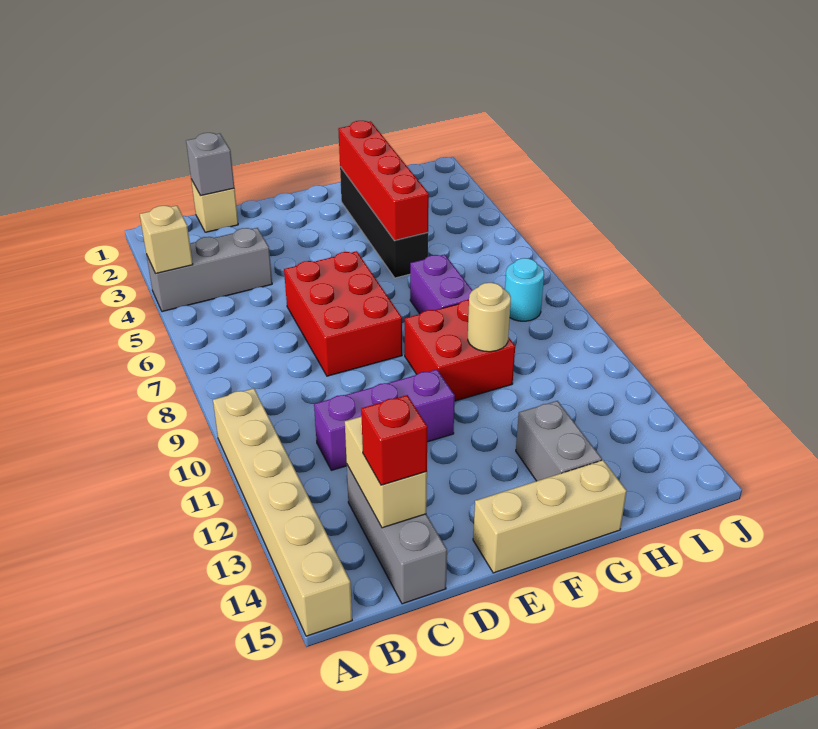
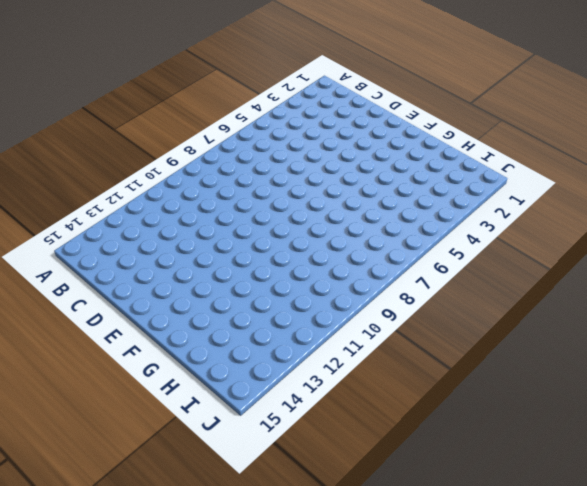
none -> grey brick A4:C4 level 1
none -> tan brick A10:A15 level 1
none -> tan brick C1 level 1

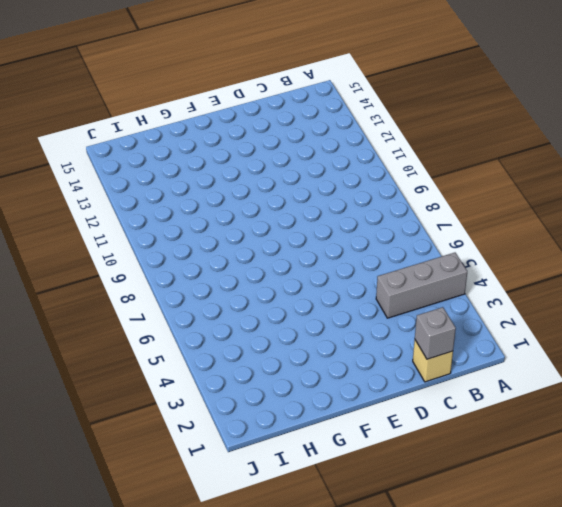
none -> tan brick A10:A15 level 1
none -> purple brick C11:E11 level 1
none -> grey brick C13:C15 level 1

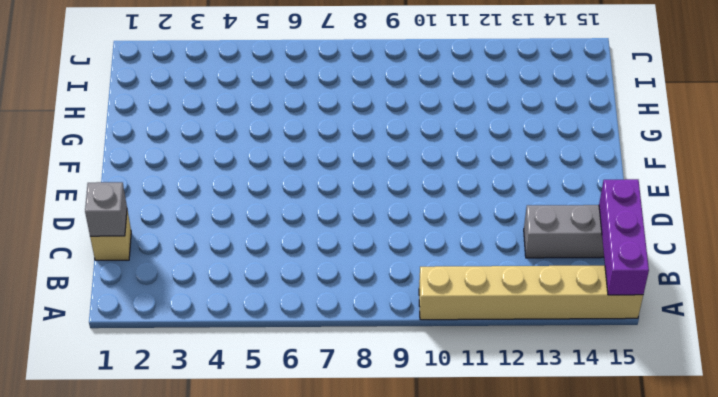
purple brick A15:C15 level 2 -> purple brick C11:E11 level 1
none -> grey brick A4:C4 level 1
none -> red brick D6:E8 level 1
none -> tan brick E15:G15 level 1

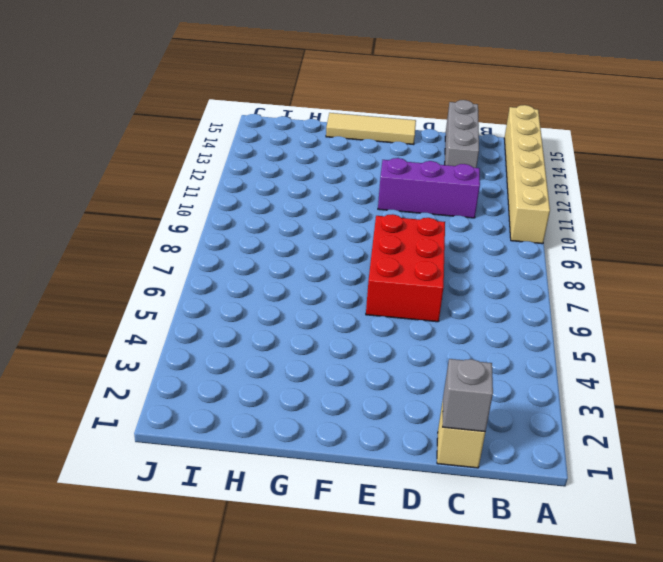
tan tile E15:G15 level 1 -> tan brick E15:G15 level 1
none -> grey brick A4:C4 level 1
none -> red brick F9:G10 level 1
none -> black brick G2:G5 level 1

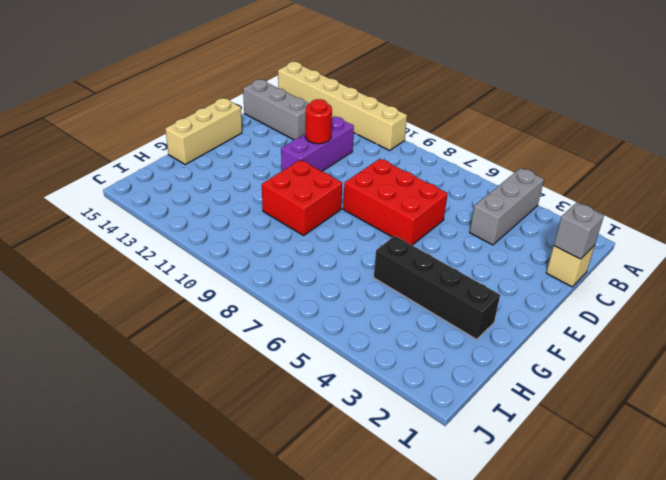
red round brick D11 level 2 -> none
none -> purple brick G7:G8 level 1
none -> grey brick G13:G14 level 1
none -> cyan round brick I8 level 1

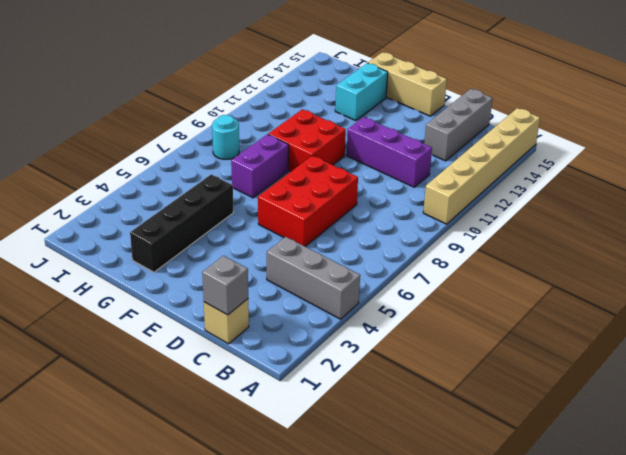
cyan brick G13:G14 level 1 -> grey brick G13:G14 level 1
none -> tan brick A4 level 2
none -> tan brick C13:C14 level 2
none -> red brick G2:G5 level 2

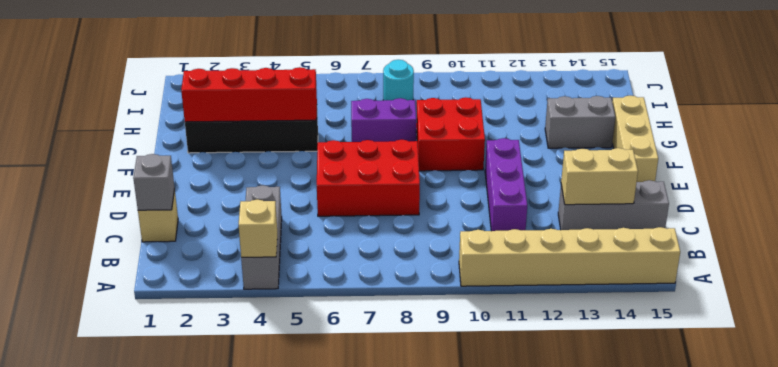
none -> tan round brick G10 level 2
none -> red brick C14 level 3

